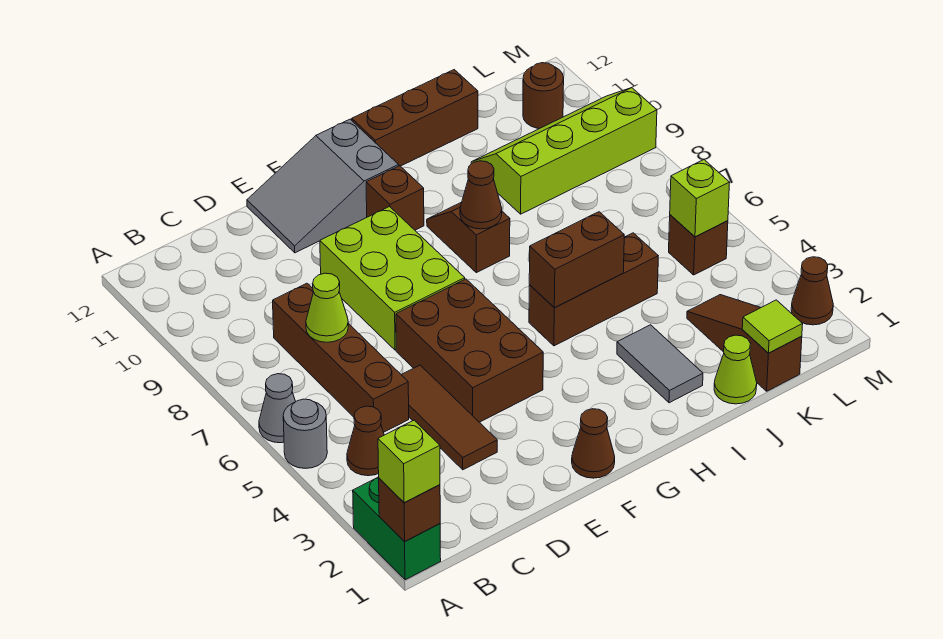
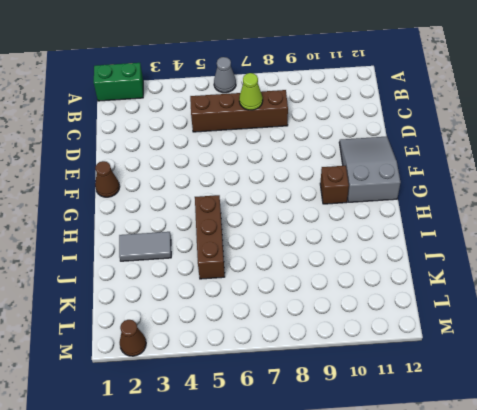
none -> grey round brick A5 level 1
none -> brown cone B4 level 1
none -> brown tile D3:D5 level 1

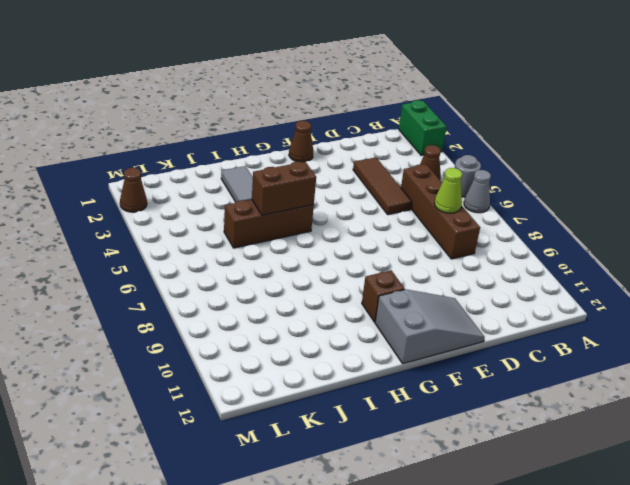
none -> brown brick E4:F6 level 1
none -> lime brick E7:F9 level 1
none -> brown slope H8:H9 level 1 top 8

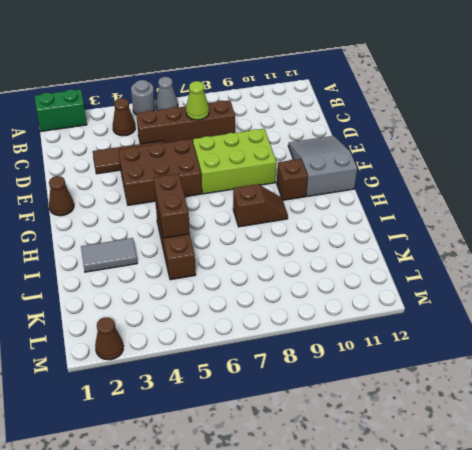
none -> brown brick H12:J12 level 1
none -> lime cone J1 level 1
none -> lime slope J9:M10 level 1 top 9

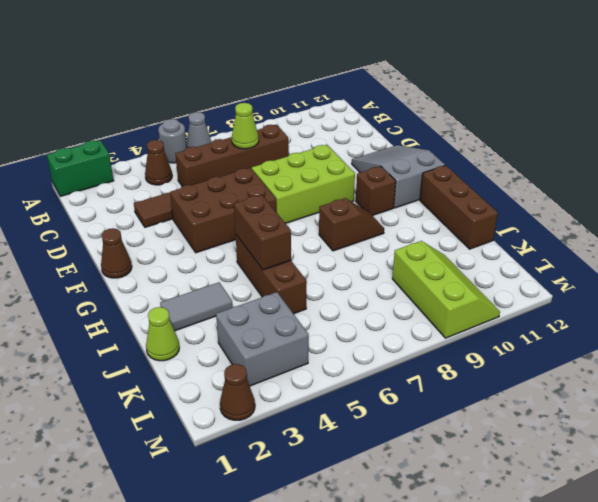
grey brick K3:L4 level 1 -> brown slope K1:K3 level 1 top 1
lime slope K9:M10 level 1 top 9 -> lime slope J9:M10 level 1 top 9
none -> brown brick L5 level 1
none -> brown round brick L11 level 1
none -> brown brick A1 level 2

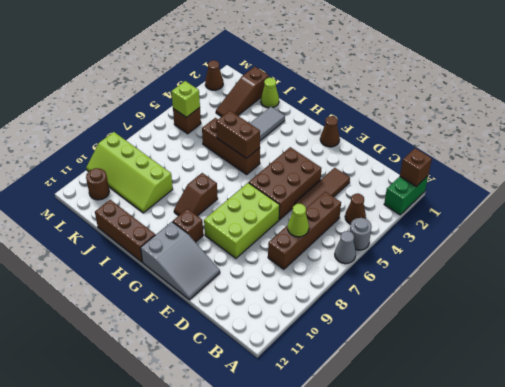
none -> brown cone H8 level 2
none -> lime tile K1 level 2
none -> lime brick A1 level 3

